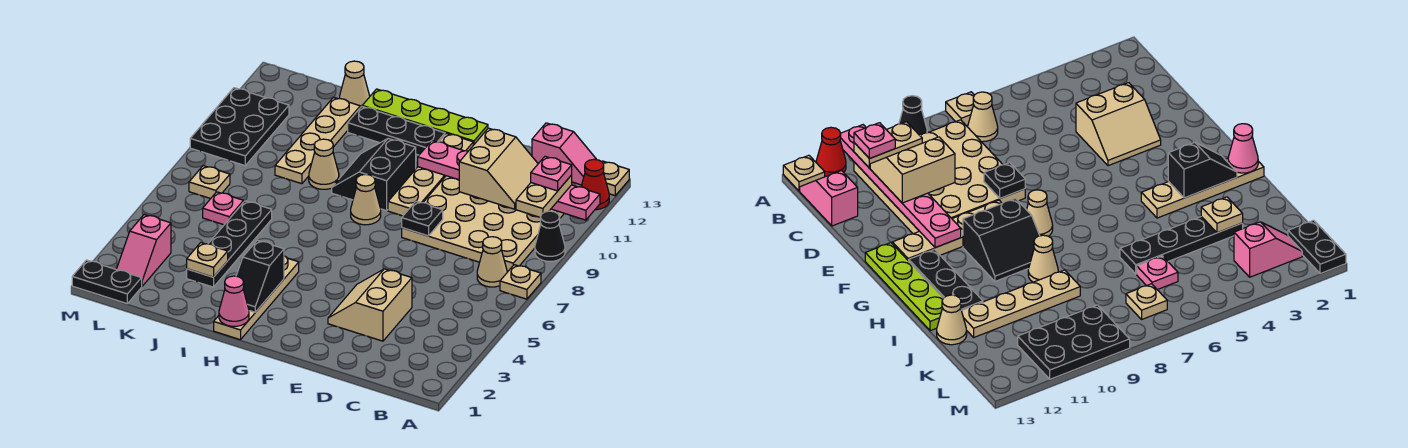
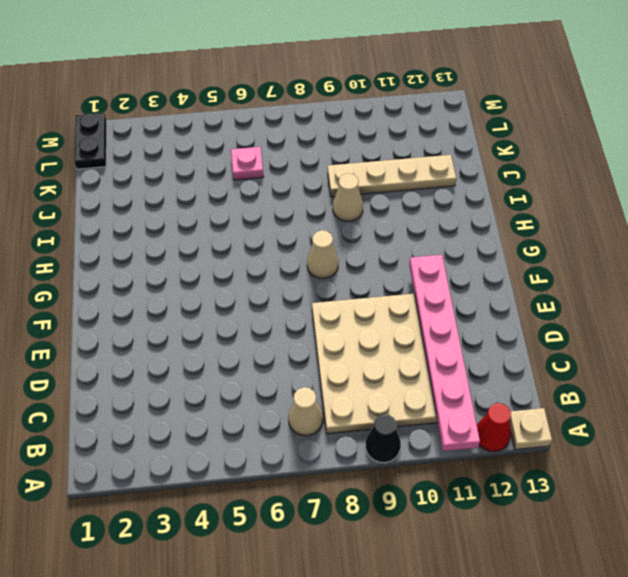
none -> tan plate A7 level 1
none -> pink slope B13:C13 level 1 top C
none -> tan slope D3:E4 level 1 top D
none -> tan plate F9:F12 level 1

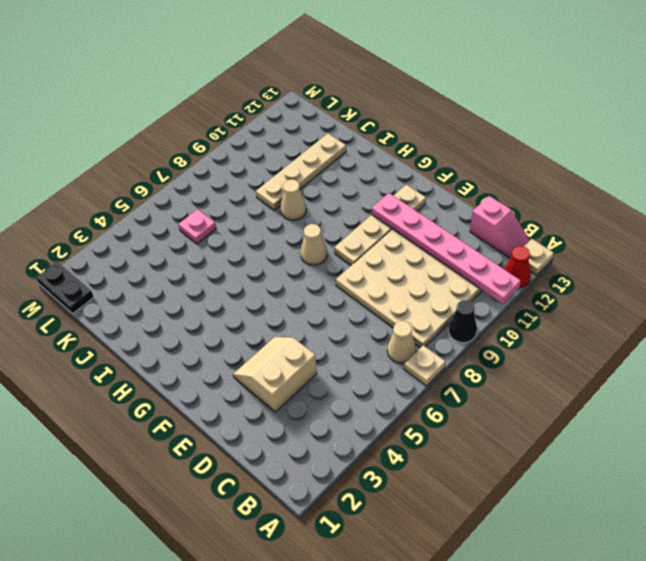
none -> lime plate F13:I13 level 1
none -> black slope G9:H10 level 1 top G
none -> black plate G12:I12 level 1
none -> tan plate H1:H4 level 1

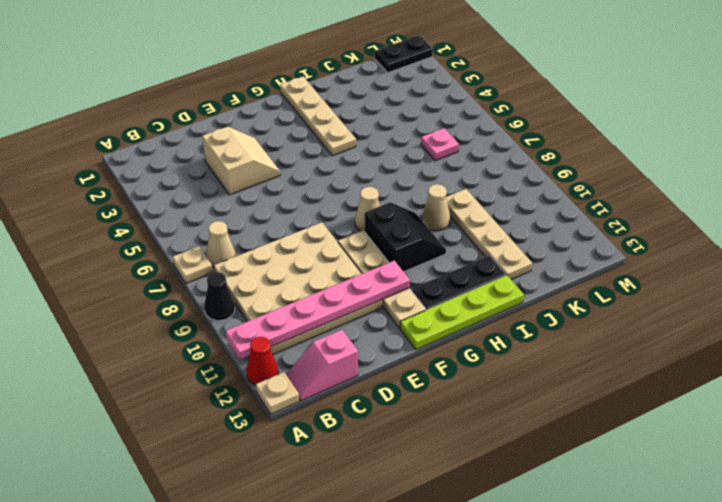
none -> black plate J3:J6 level 1
none -> tan cone J13 level 1
none -> pink slope L2:L3 level 1 top 3
none -> tan plate L7 level 1

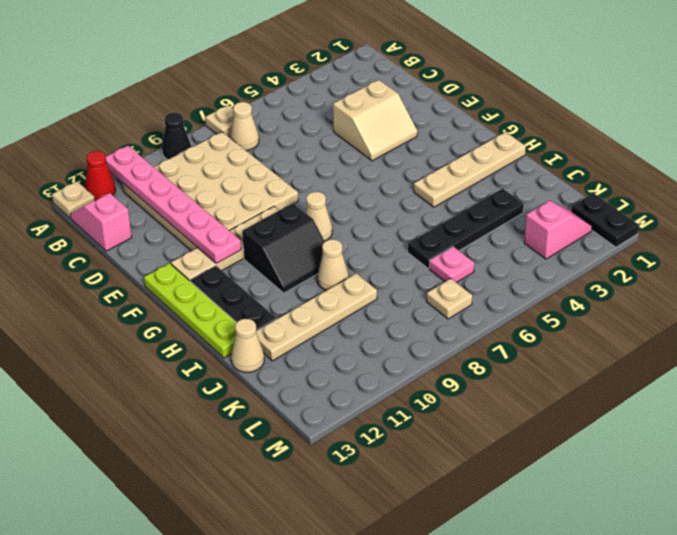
none -> black plate L9:M11 level 1
none -> black plate E8 level 2
none -> pink cone H1 level 2
none -> black slope H2:H3 level 2 top 3

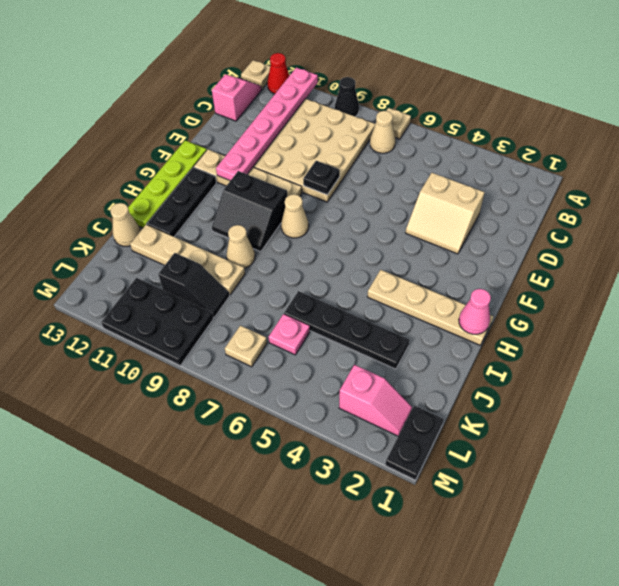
black slope K9:K10 level 1 top 10 -> black slope H2:H3 level 2 top 3
none -> tan plate J3 level 2
none -> tan plate B10:B11 level 3
none -> tan slope C10:D11 level 3 top D
none -> pink plate B11 level 4

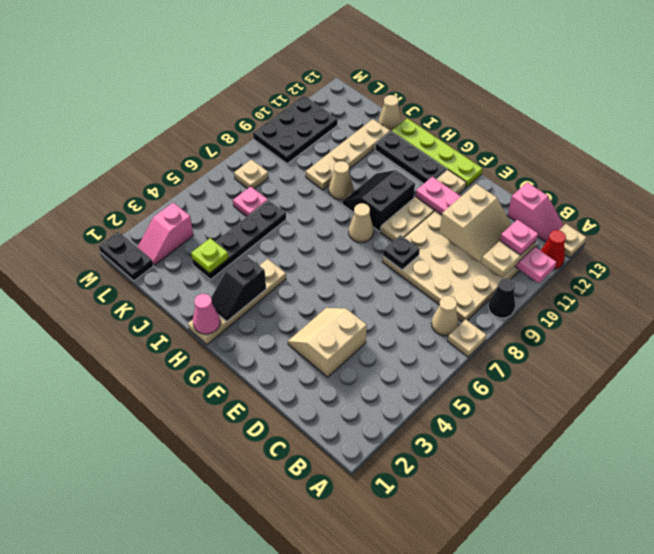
lime plate J3 level 2 -> tan plate J3 level 2

